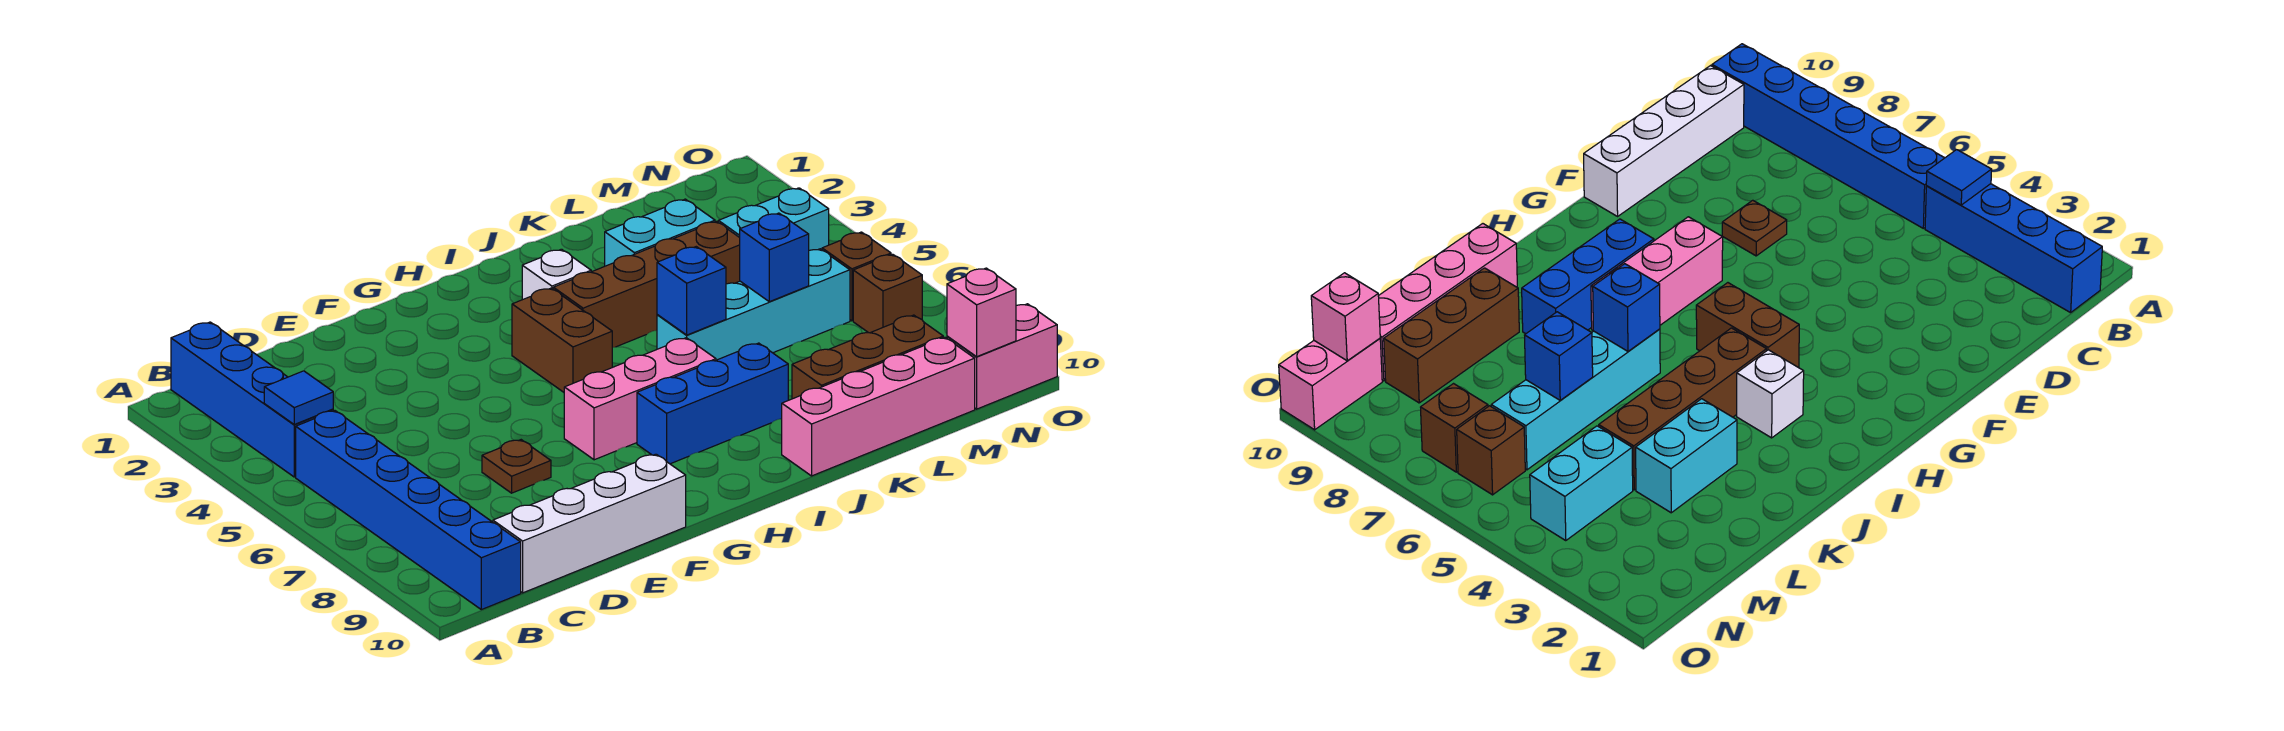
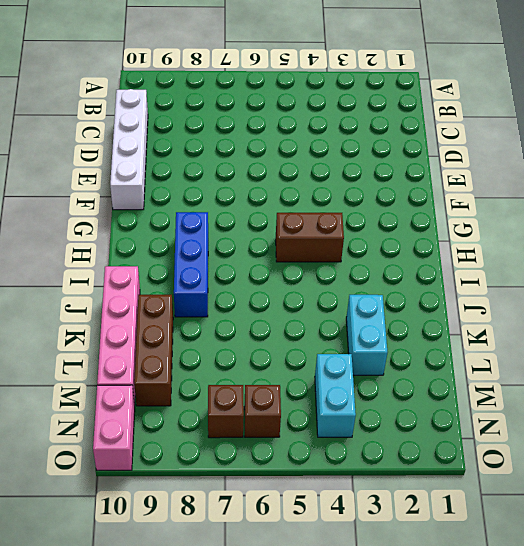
none -> blue brick B1:B4 level 1
none -> blue brick B5:B10 level 1
none -> brown plate E7 level 1

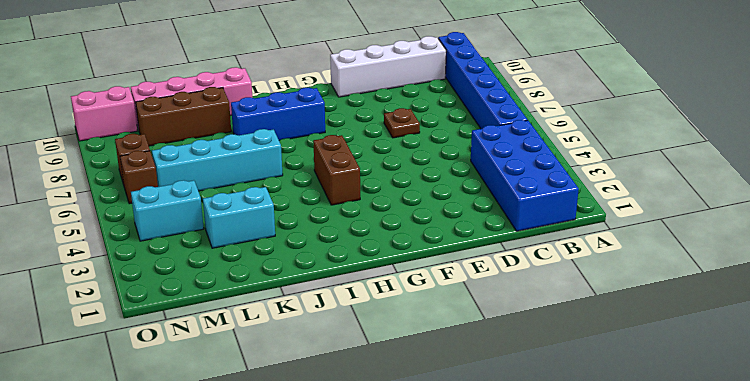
blue brick B1:C4 level 1 -> blue brick B1:B4 level 1
none -> pink brick G7:I7 level 1
none -> white brick I3 level 1
none -> brown brick I4:L4 level 1

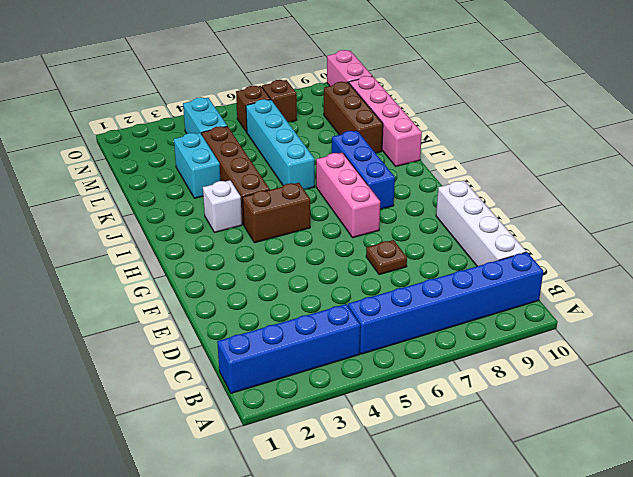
none -> blue tile B4 level 2
none -> blue brick J6 level 2
none -> blue brick L6 level 2

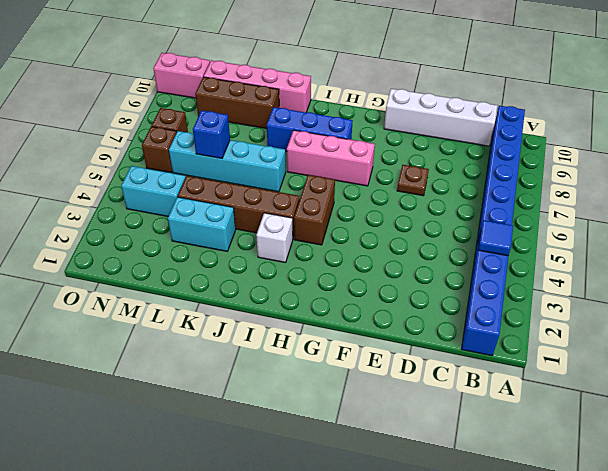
none -> blue brick J6 level 2
none -> pink brick N10 level 2

